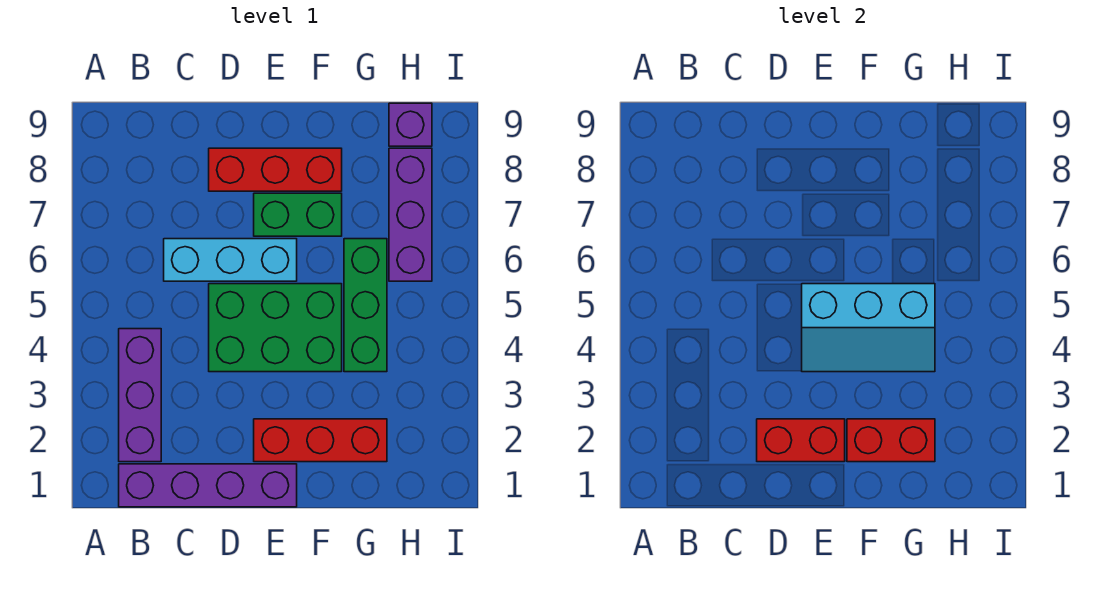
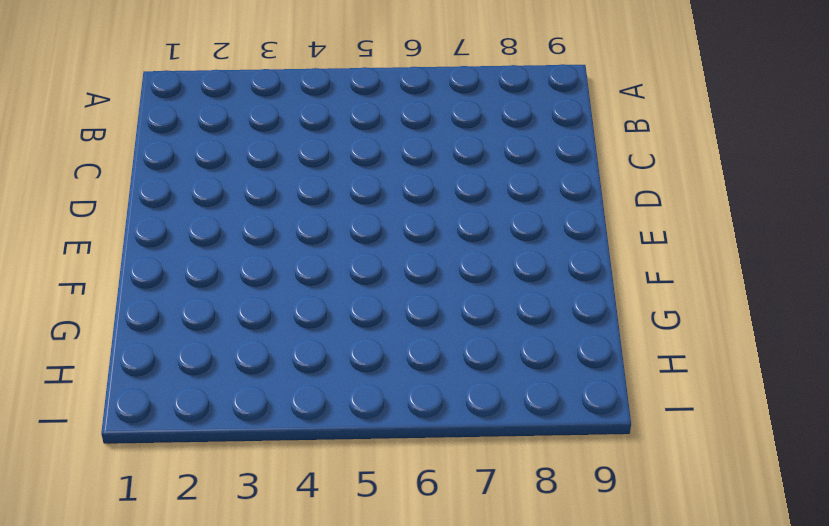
none -> purple brick B1:E1 level 1
none -> purple brick B2:B4 level 1
none -> cyan brick C6:E6 level 1

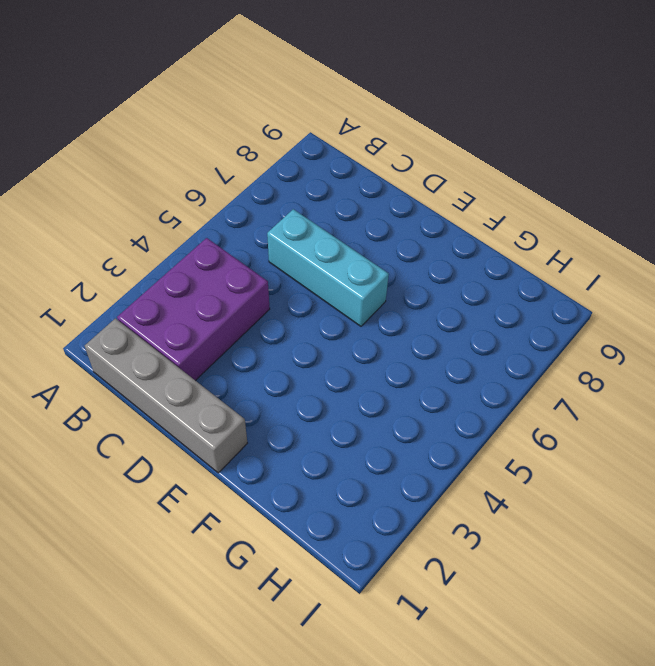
grey brick B1:E1 level 1 -> purple brick B1:E1 level 1
purple brick B2:C4 level 1 -> purple brick B2:B4 level 1
none -> green brick D4:F5 level 1
none -> red brick D8:F8 level 1
none -> red brick E2:G2 level 1

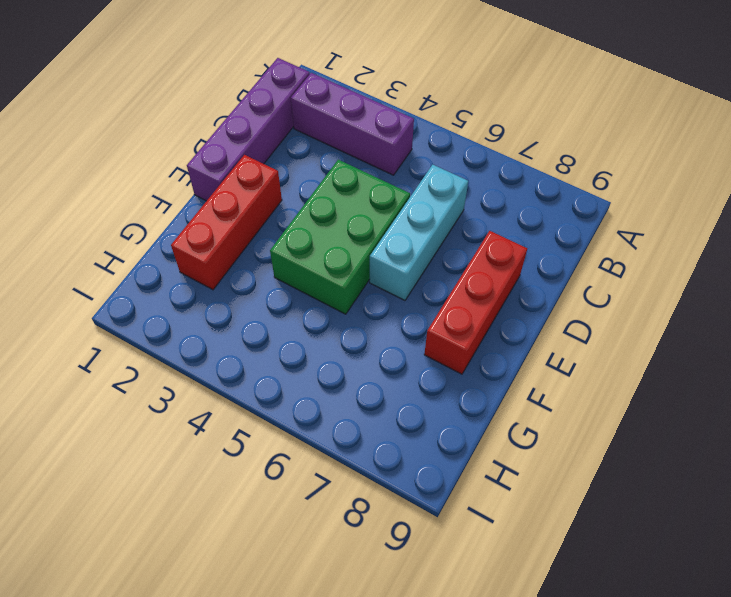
none -> green brick E7:F7 level 1
none -> green brick G4:G6 level 1
none -> purple brick H6:H8 level 1

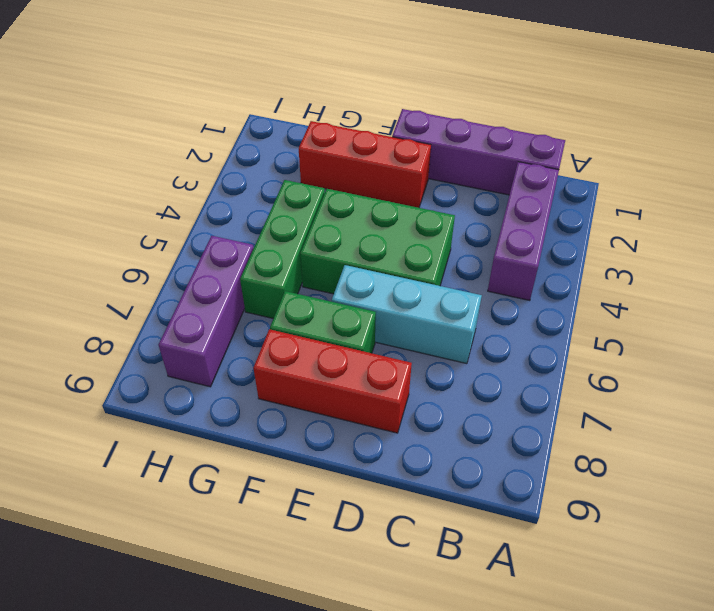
none -> purple brick H9 level 1
none -> red brick D2:E2 level 2
none -> cyan slope E4:G5 level 2 top 5

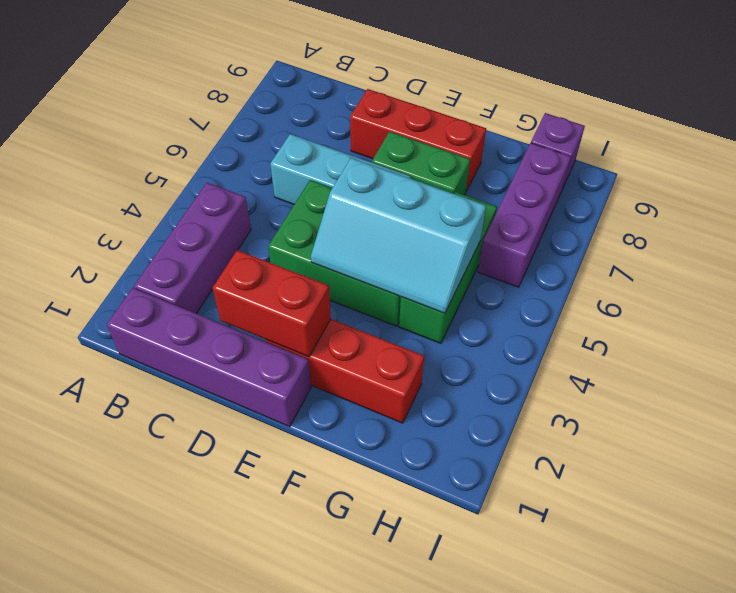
none -> red brick F2:G2 level 2

